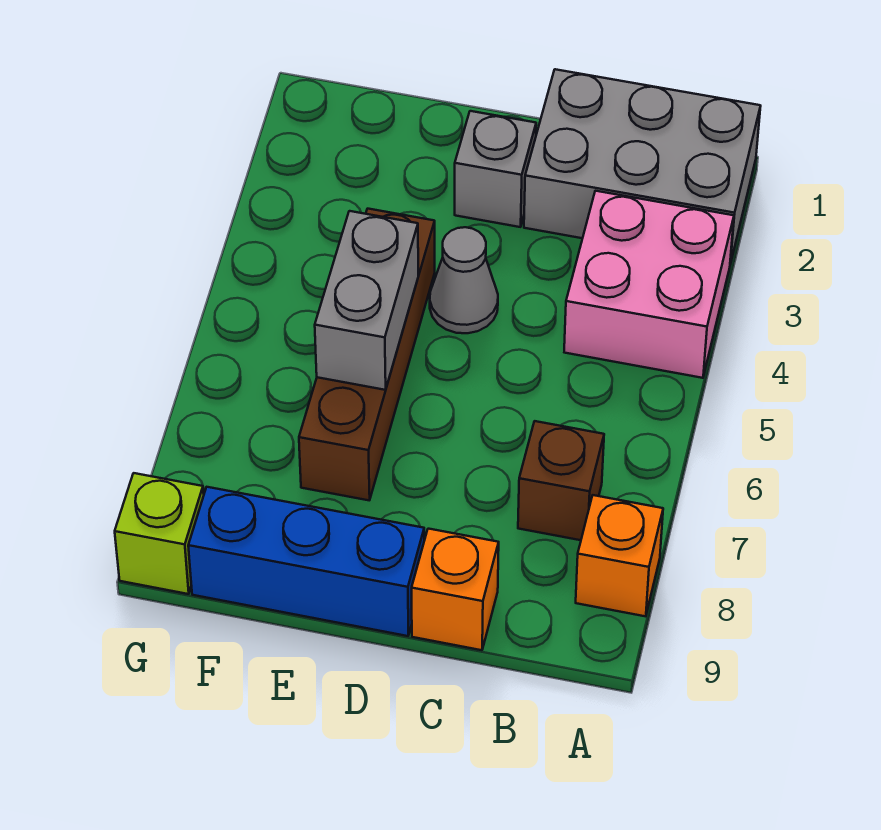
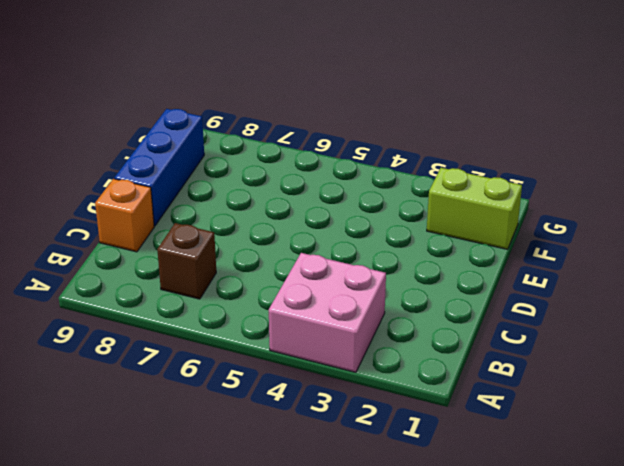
lime brick F1:F2 level 1 -> none
none -> grey brick A1:C2 level 1
none -> orange brick A8 level 1

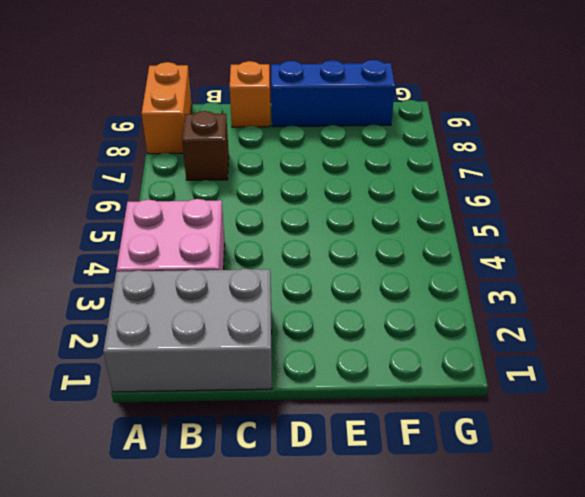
orange brick A8:A9 level 1 -> orange brick A8 level 1
none -> grey brick D2 level 1
none -> grey cone D4 level 1

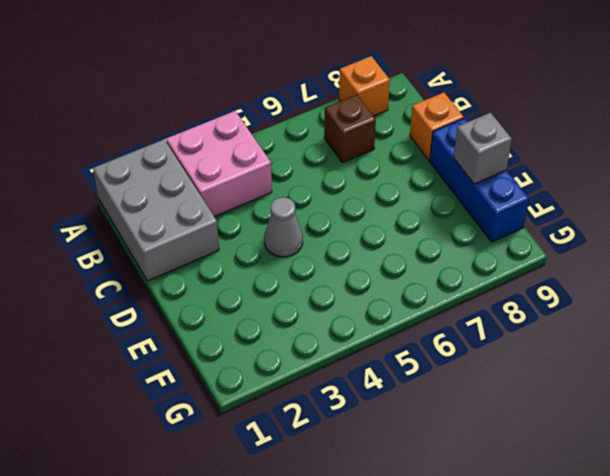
grey brick E9 level 2 -> grey brick D2 level 1
none -> brown brick E4:E7 level 1
none -> lime brick G9 level 1

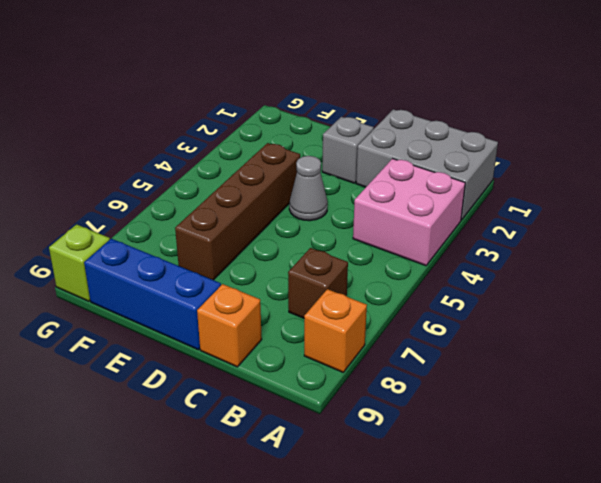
none -> grey brick E5:E6 level 2

